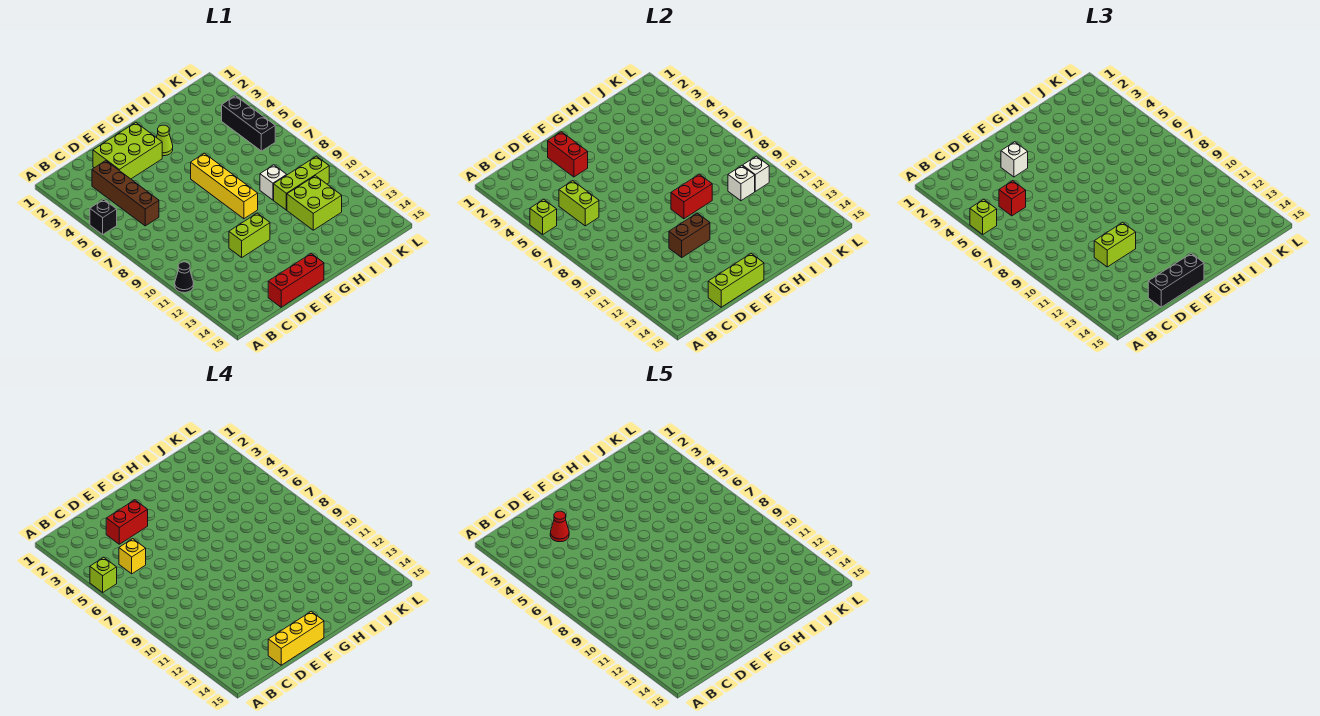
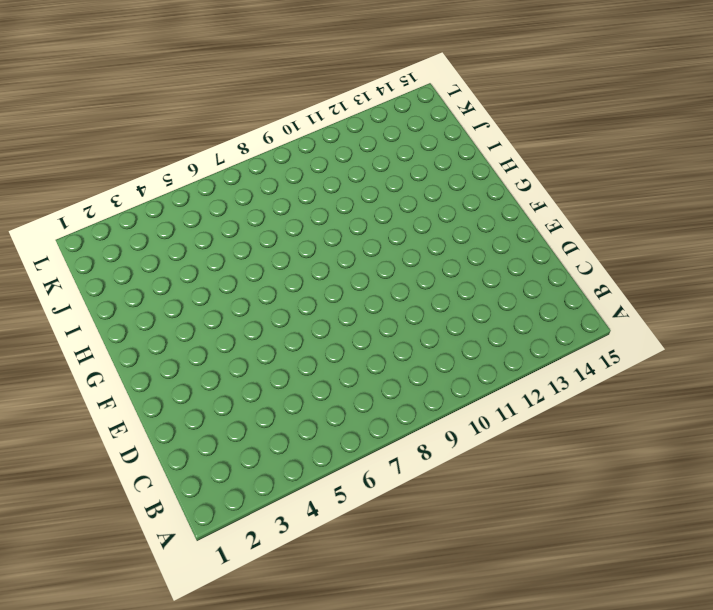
none -> black brick A5 level 1
none -> black cone A11 level 1
none -> brown brick C3:C6 level 1
none -> lime brick D2:F3 level 1

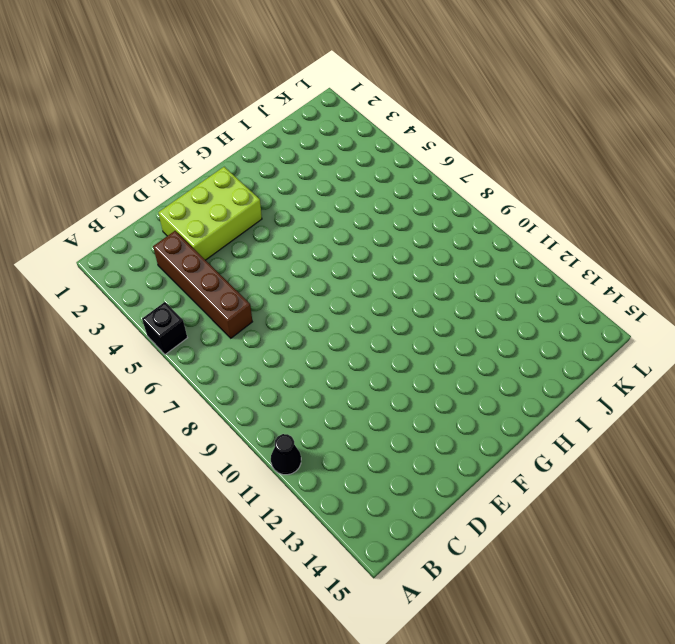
none -> red brick D15:F15 level 1
none -> lime brick E11:F11 level 1
none -> lime cone G3 level 1
none -> yellow brick G6:G9 level 1

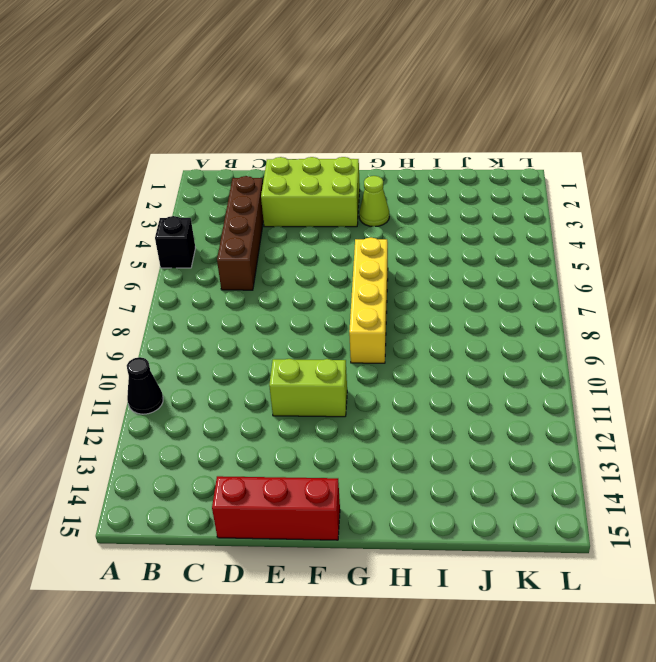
none -> white brick I9 level 1
none -> lime brick I10:K10 level 1
none -> lime brick I11:J12 level 1
none -> black brick K4:K6 level 1

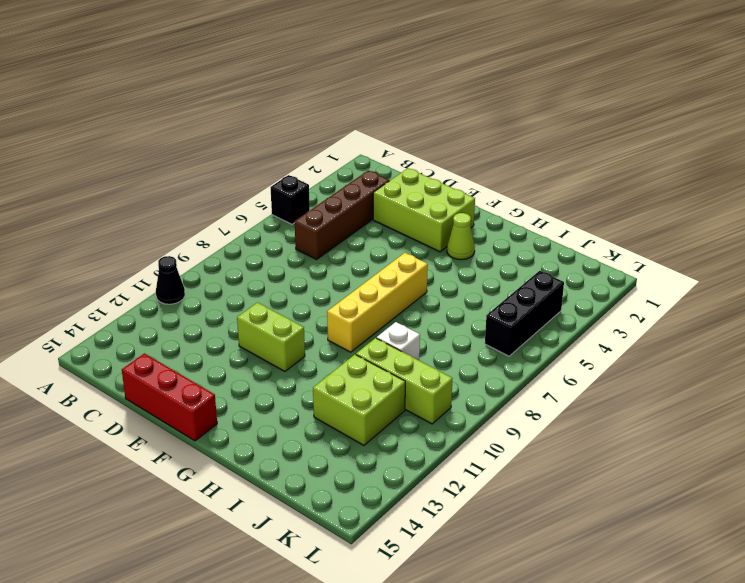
none -> lime brick A5 level 2
none -> lime brick C5:C6 level 2
none -> lime brick D15:F15 level 2
none -> red brick E2:E3 level 2

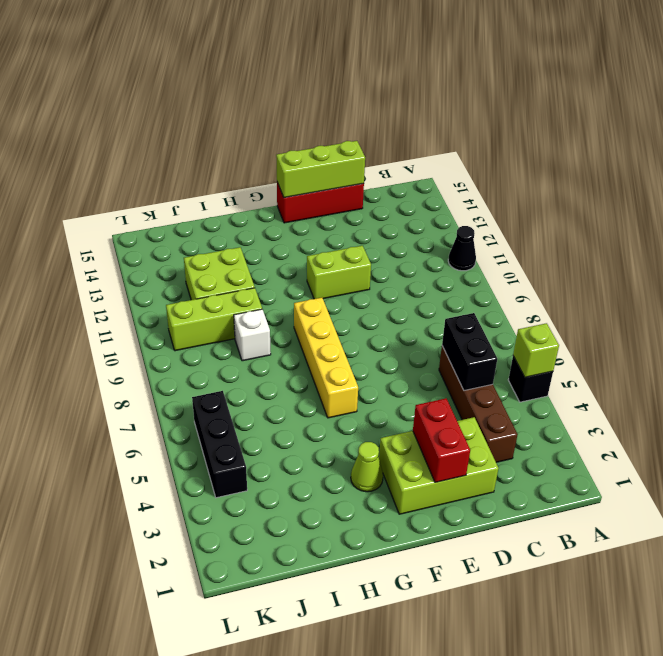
black brick C5:C6 level 2 -> lime brick C5:C6 level 2
none -> brown brick E11:F11 level 2
none -> red brick G9:H9 level 2
none -> white brick J10 level 2
none -> white brick K10 level 2

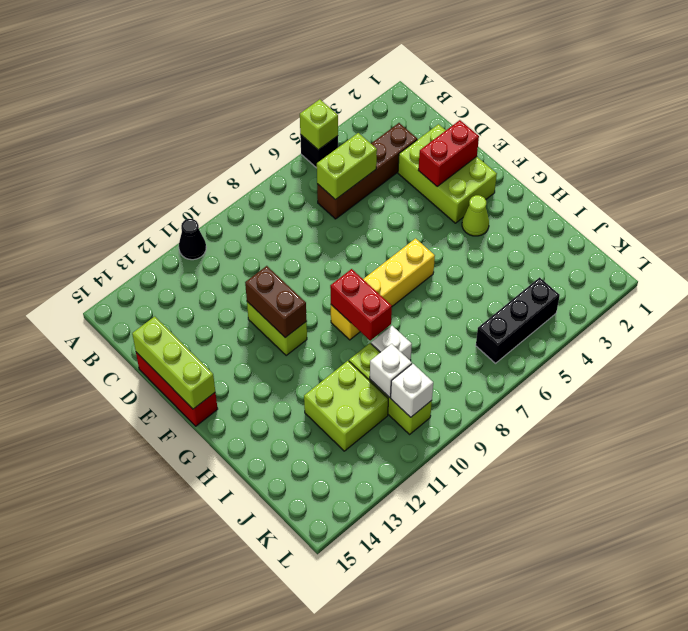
none -> lime brick A5 level 3
none -> red brick C5 level 3
none -> lime brick D11:E11 level 3
none -> black brick D15:F15 level 3

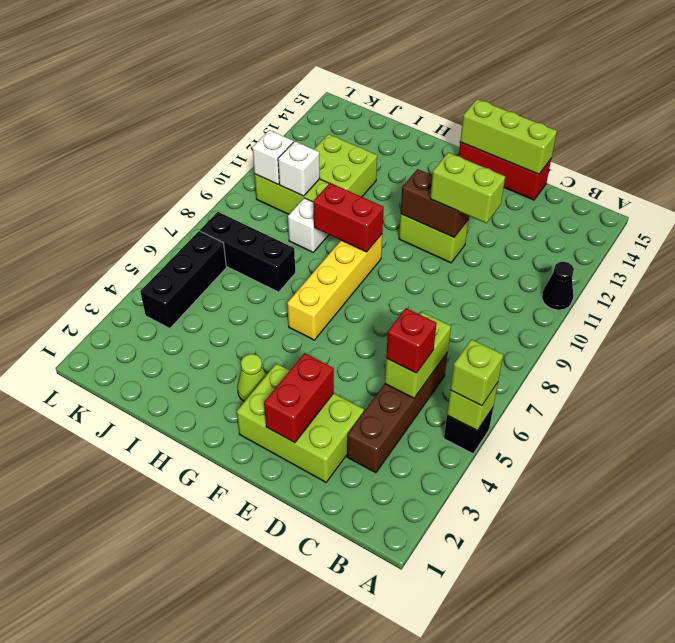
black brick I7:K7 level 1 -> black brick D15:F15 level 3
none -> white brick E3 level 3
none -> lime brick A5 level 4
none -> yellow brick C5 level 4
none -> red brick D3:E3 level 4

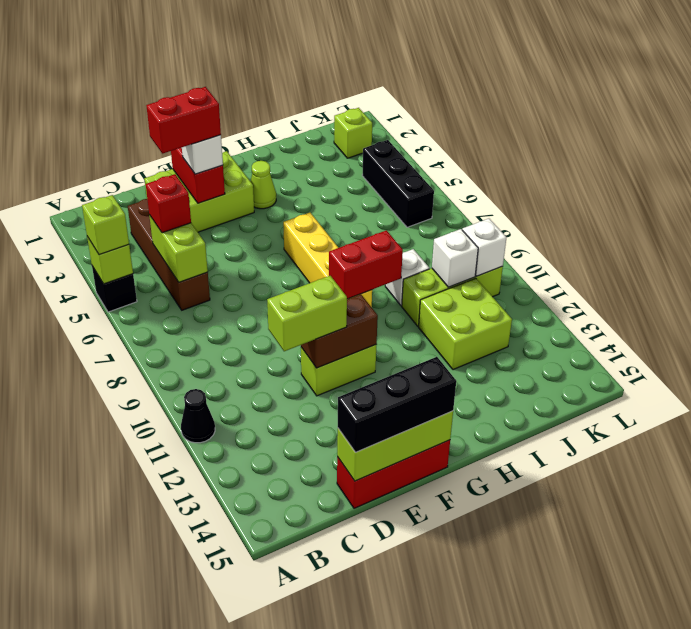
lime brick K2 level 1 -> lime brick A5 level 4
none -> yellow brick C5 level 4
none -> yellow brick D15:F15 level 4
none -> red cone D3 level 5

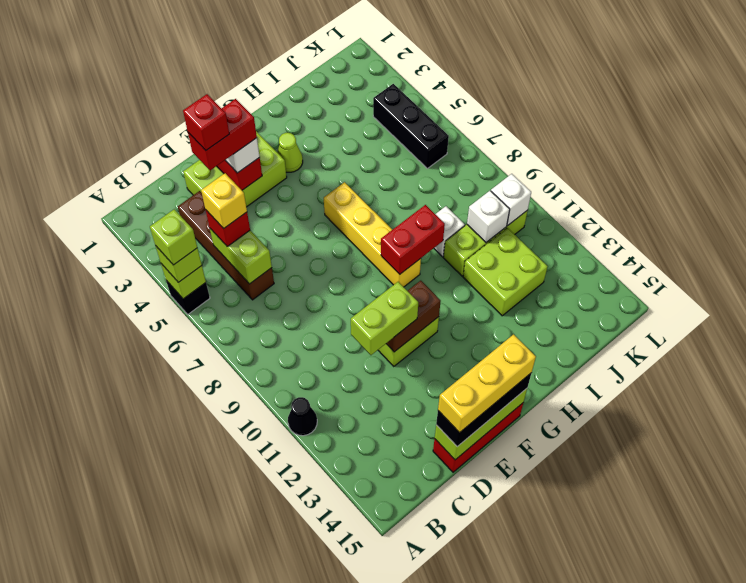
red brick D3 level 5 -> red cone D3 level 5

